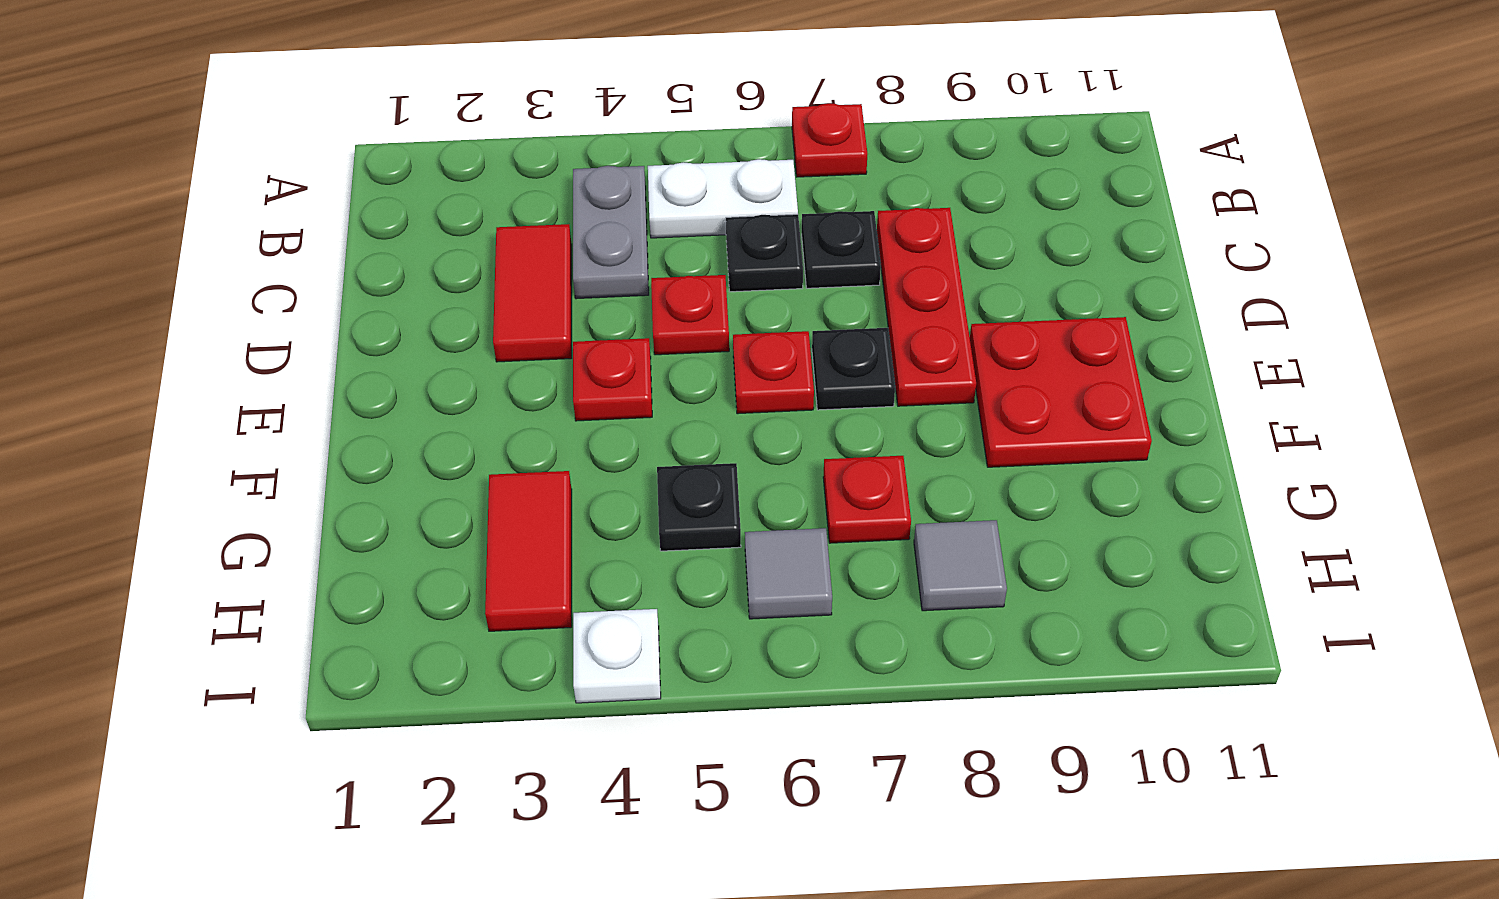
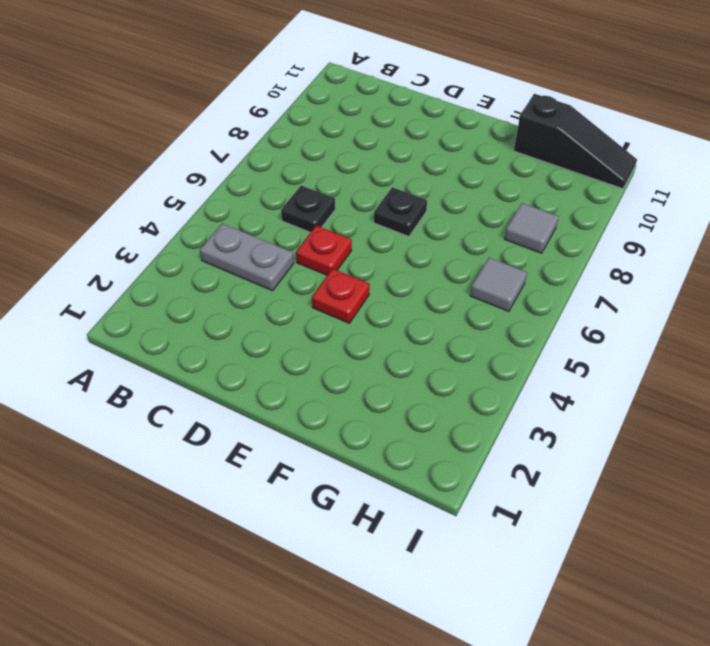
black slope G11:I11 level 1 top G -> none
none -> red plate A7 level 1
none -> white plate B5:B6 level 1
none -> red tile C3:D3 level 1

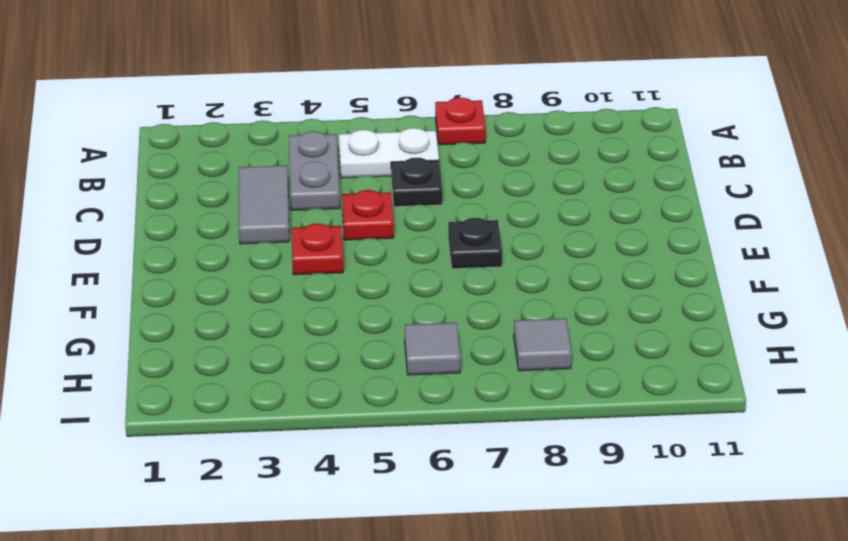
grey tile C3:D3 level 1 -> red tile C3:D3 level 1
none -> black plate C7 level 1
none -> red plate C8:E8 level 1
none -> red plate E6 level 1

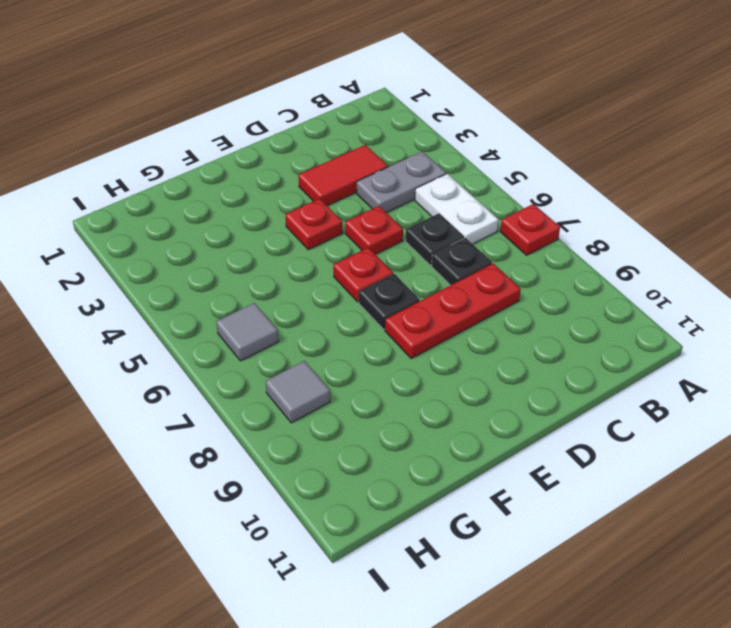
none -> red plate E9:F10 level 1
none -> red tile G3:H3 level 1
none -> black plate G5 level 1

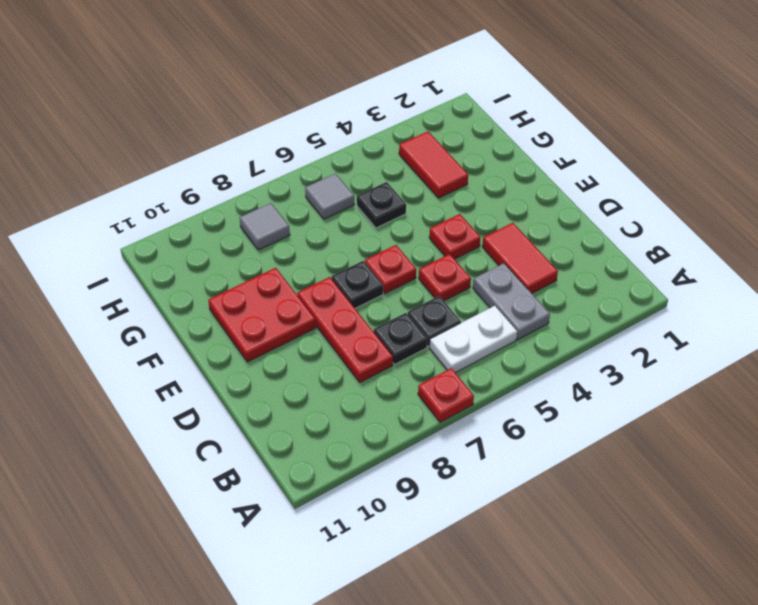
none -> red plate G7 level 1
none -> white plate I4 level 1

